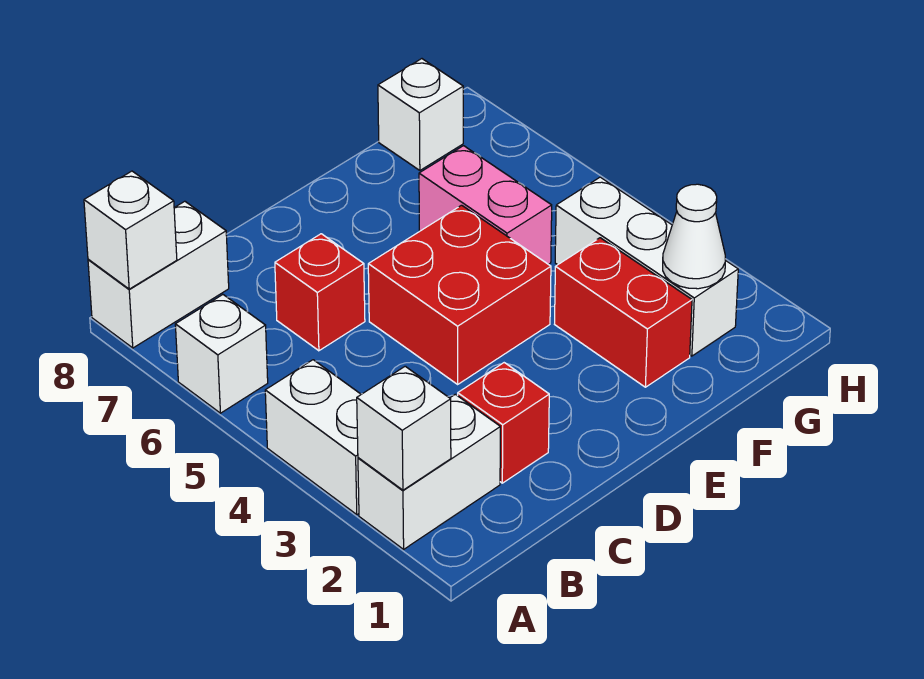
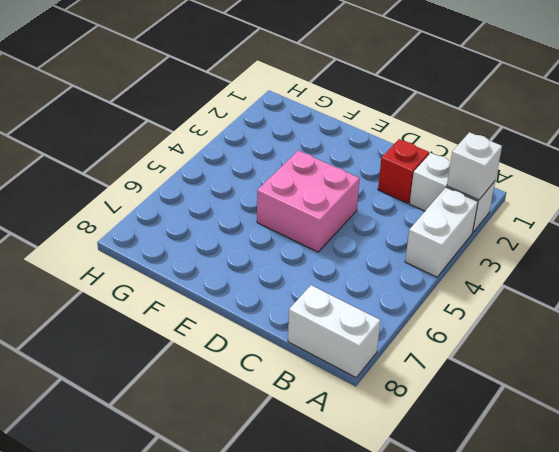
pink brick D4:E5 level 1 -> red brick D4:E5 level 1
none -> white brick A6 level 1
none -> red brick C6 level 1
none -> red brick F2:F3 level 1

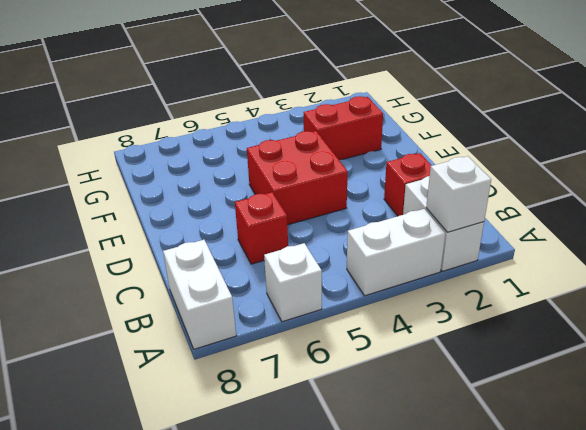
none -> pink brick F5:F6 level 1
none -> white brick G2:G4 level 1
none -> white brick G8 level 1

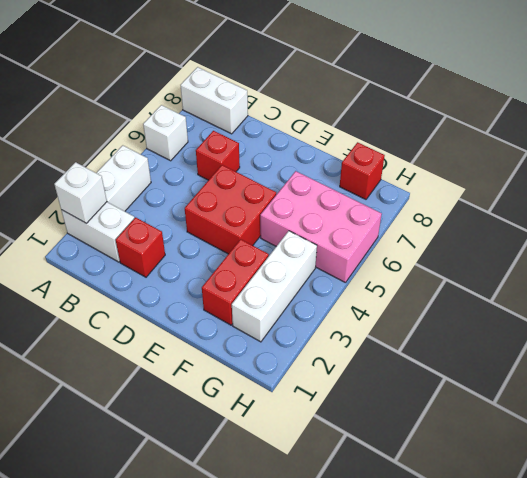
pink brick F5:H6 level 1 -> pink brick F5:F6 level 1
red brick G8 level 1 -> white brick G8 level 1
none -> white brick A8 level 2
none -> white cone G2 level 2

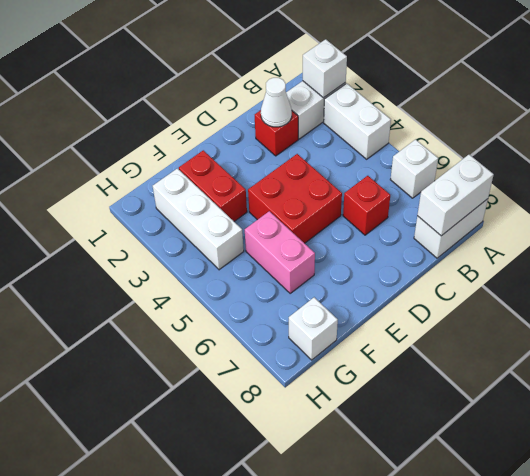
white brick A8:B8 level 2 -> white brick A8 level 2
white cone C2 level 2 -> white cone G2 level 2

